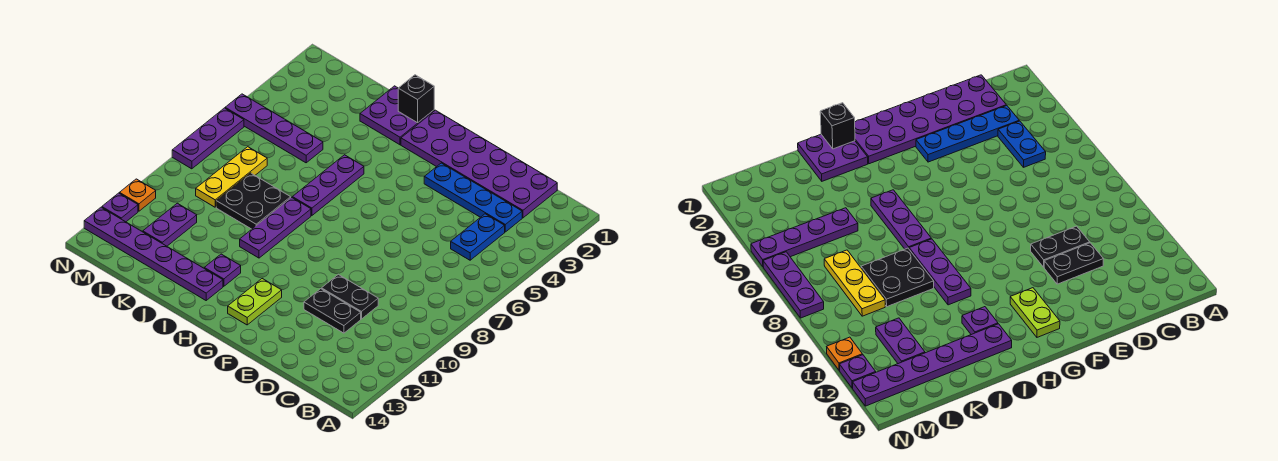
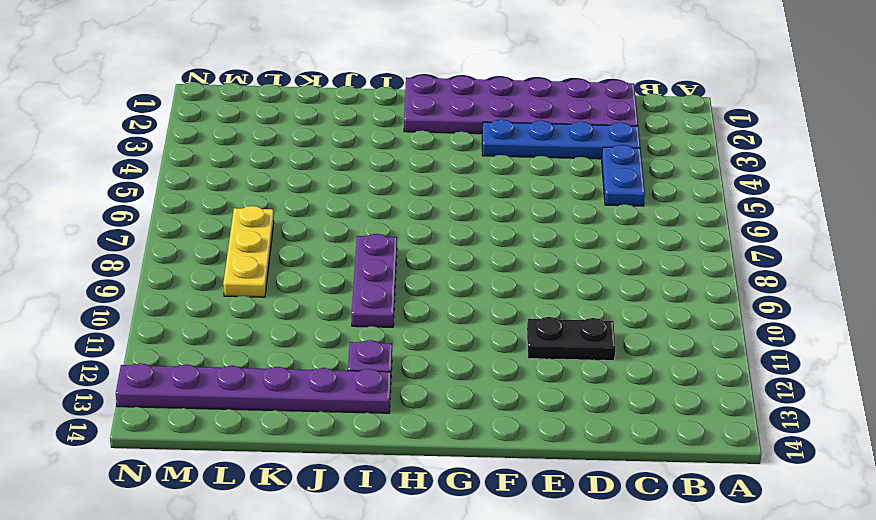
none -> black plate D10:E10 level 1
none -> lime plate G12:G13 level 1
none -> purple plate I1:J2 level 1

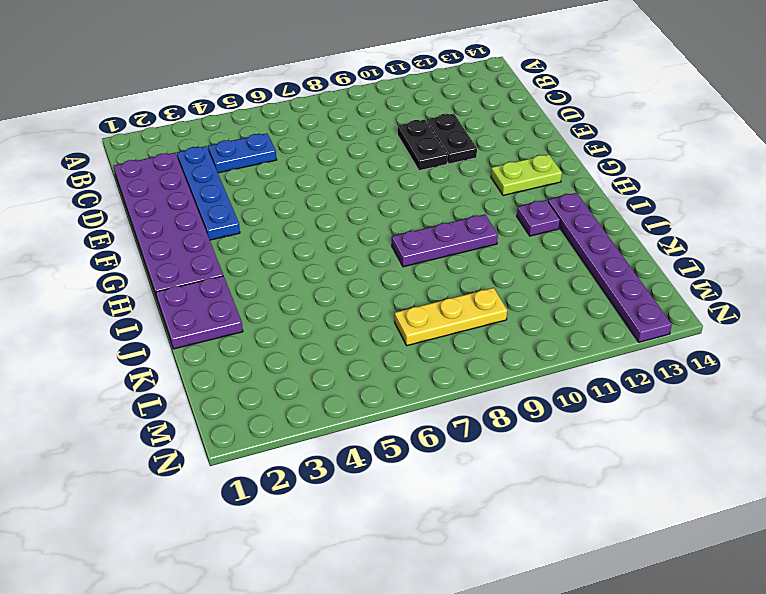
none -> purple plate I5:I7 level 1
none -> black plate J8:K9 level 1
none -> purple plate K5:N5 level 1

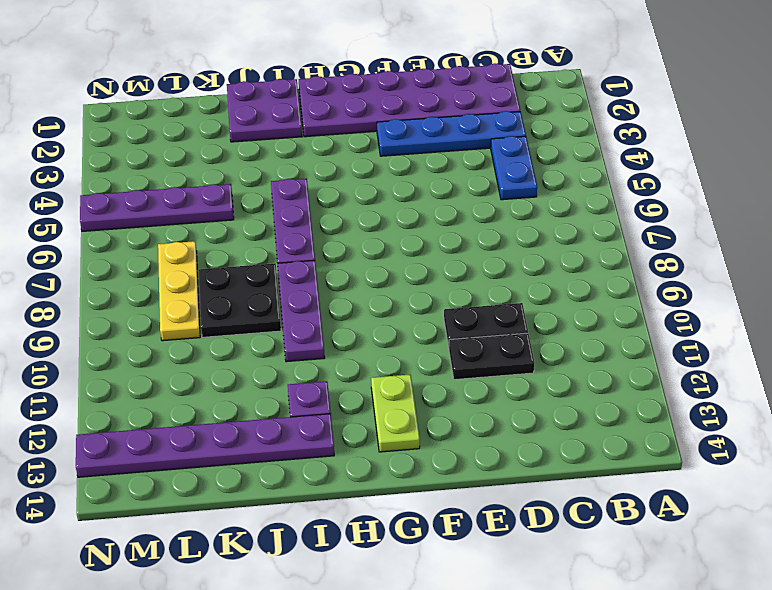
none -> purple plate L11:L12 level 1
none -> purple plate N6:N8 level 1
none -> orange plate N11 level 1

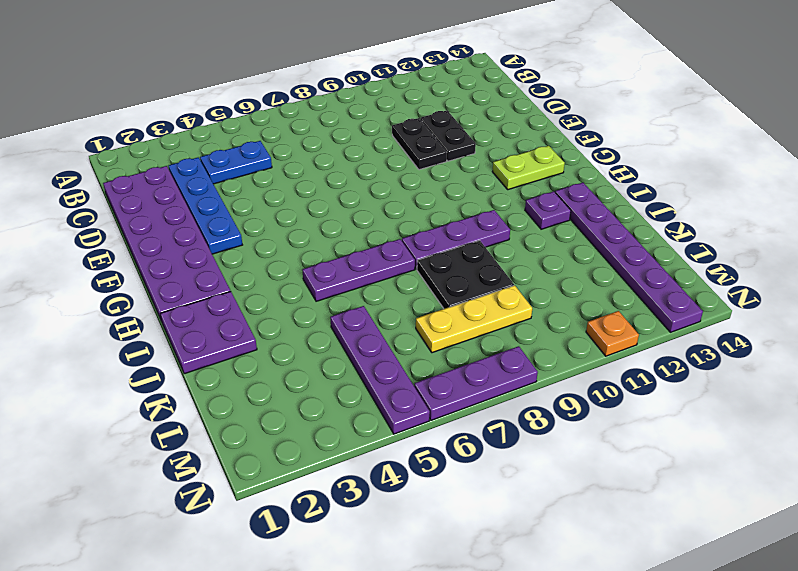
none -> purple plate L11:L12 level 1
none -> purple plate N12 level 1
none -> black brick I1 level 2

